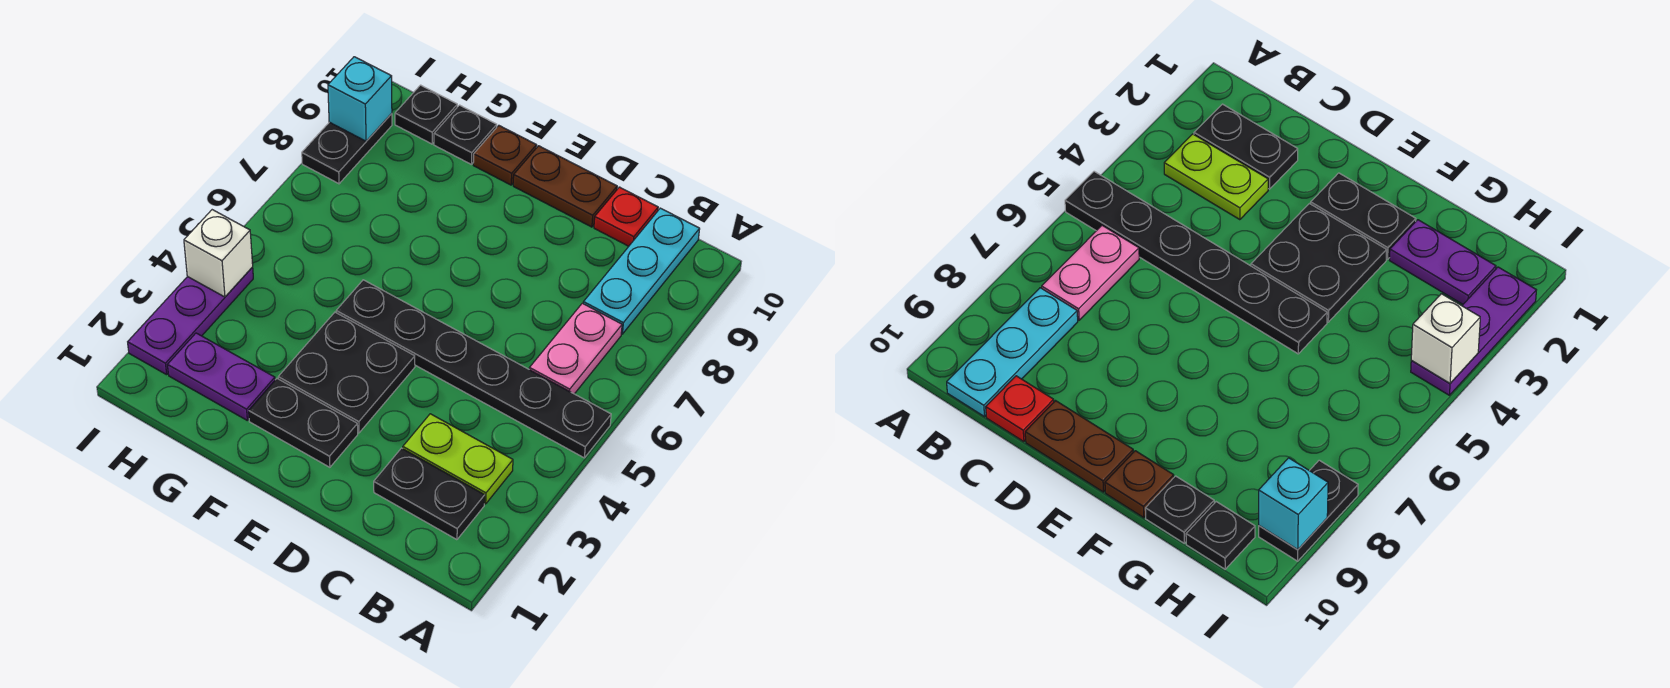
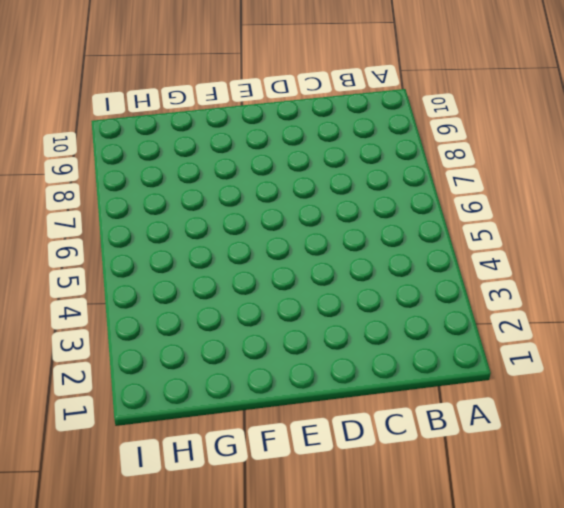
none -> black plate A5:F5 level 1
none -> black plate B2:C2 level 1
none -> lime plate B3:C3 level 1

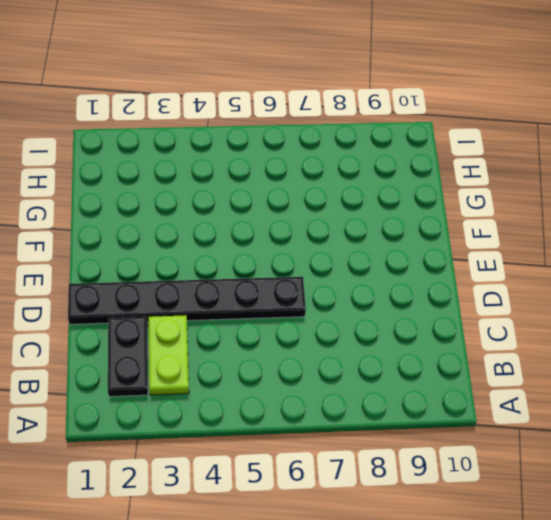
black plate D1:D6 level 1 -> black plate A5:F5 level 1
none -> pink plate B6:B7 level 1
none -> cyan plate B8:B10 level 1
none -> red plate C10 level 1

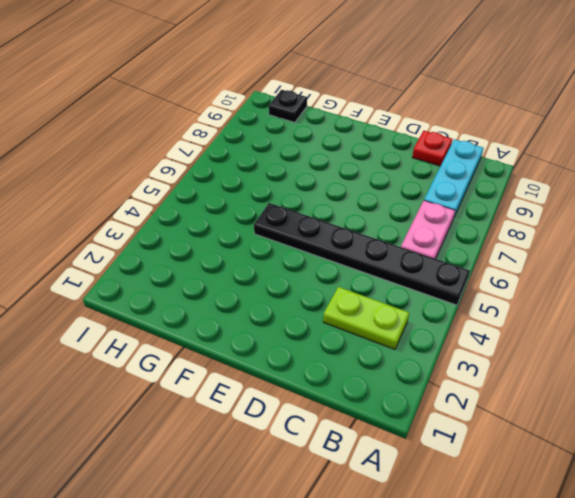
none -> black plate B2:C2 level 1
none -> brown plate D10:E10 level 1
none -> black plate E2:F2 level 1

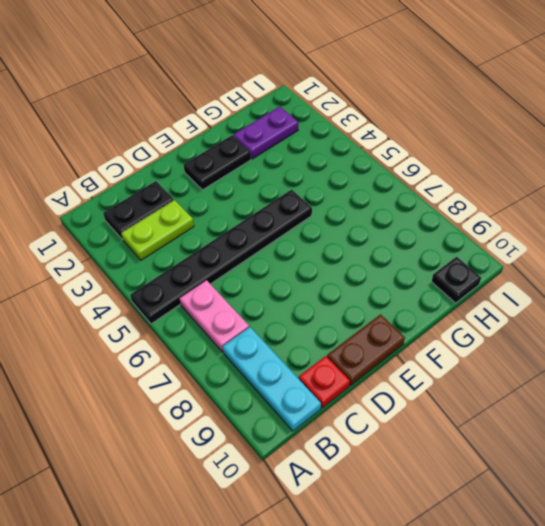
none -> black plate E3:F4 level 1
none -> brown plate F10 level 1
none -> black plate G10 level 1

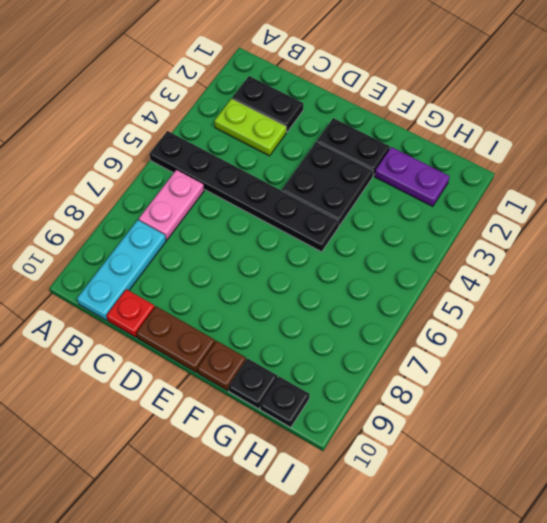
none -> purple plate I2:I4 level 1
none -> black plate I8:I9 level 1
none -> white brick I4 level 2

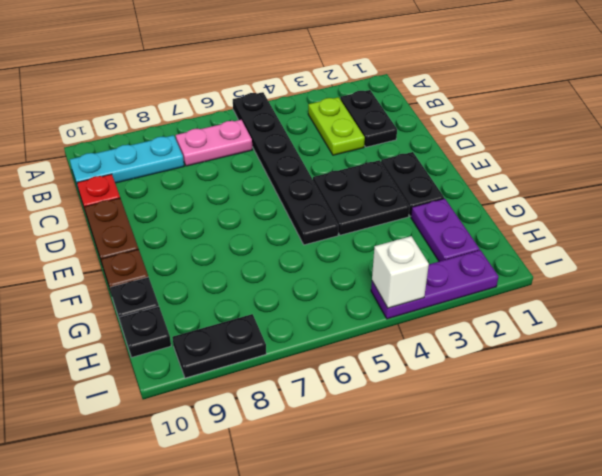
none -> cyan brick I9 level 2

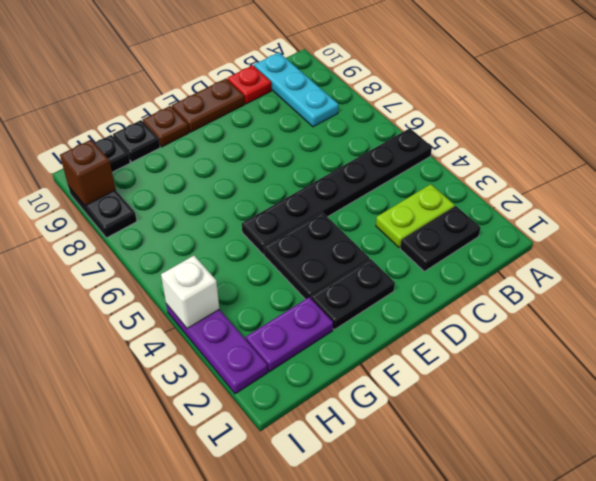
brown brick I9 level 2 -> cyan brick I9 level 2
none -> pink plate B6:B7 level 1

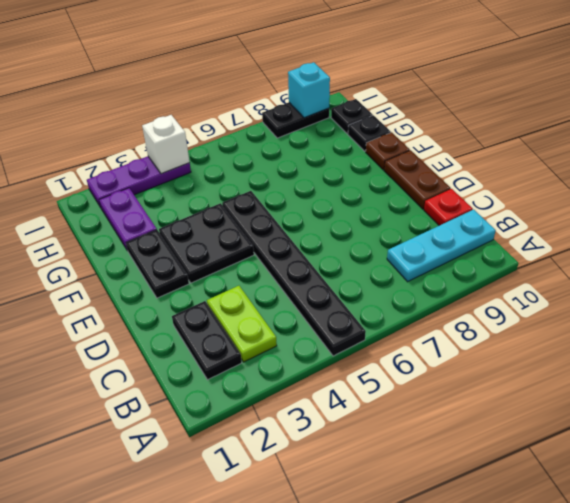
none -> pink plate B6:B7 level 1

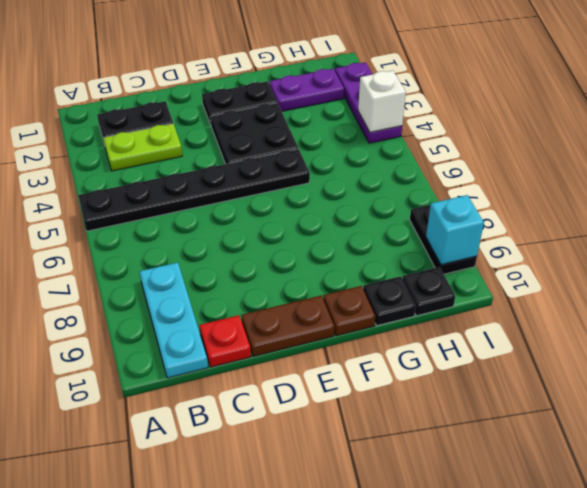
none -> pink plate B6:B7 level 1

